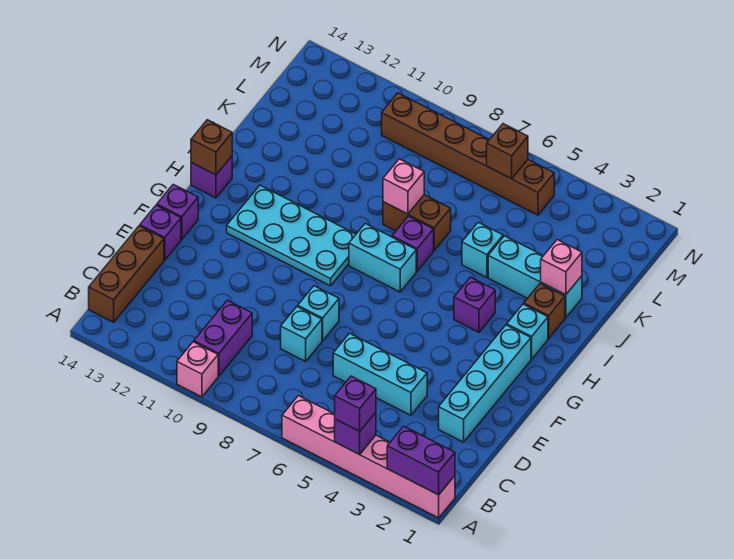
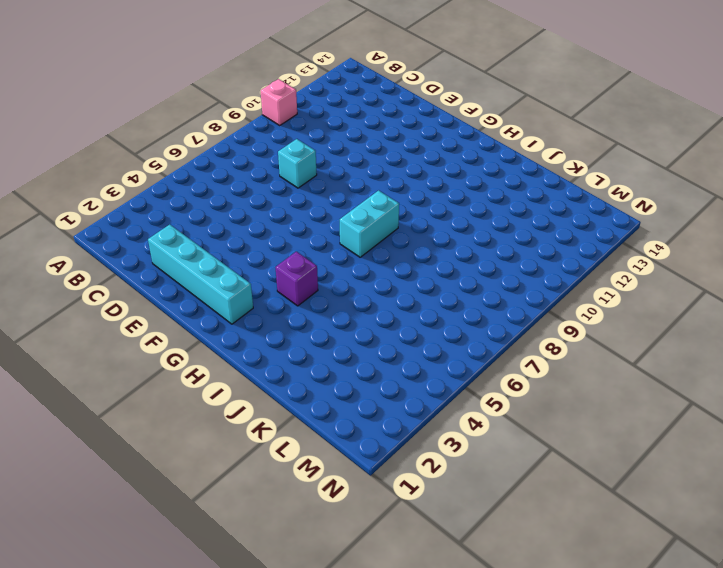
none -> pink brick A1:A6 level 1
none -> purple brick B10:C10 level 1
none -> brown brick B14:D14 level 1

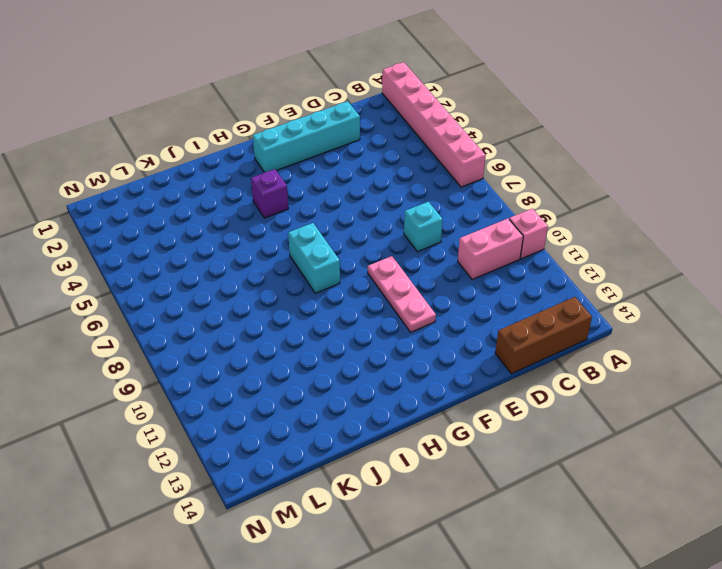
pink brick B10:C10 level 1 -> purple brick B10:C10 level 1
pink plate F9:F11 level 1 -> none
none -> cyan brick D4:D6 level 1
none -> cyan brick E8 level 1
none -> purple brick E14 level 1

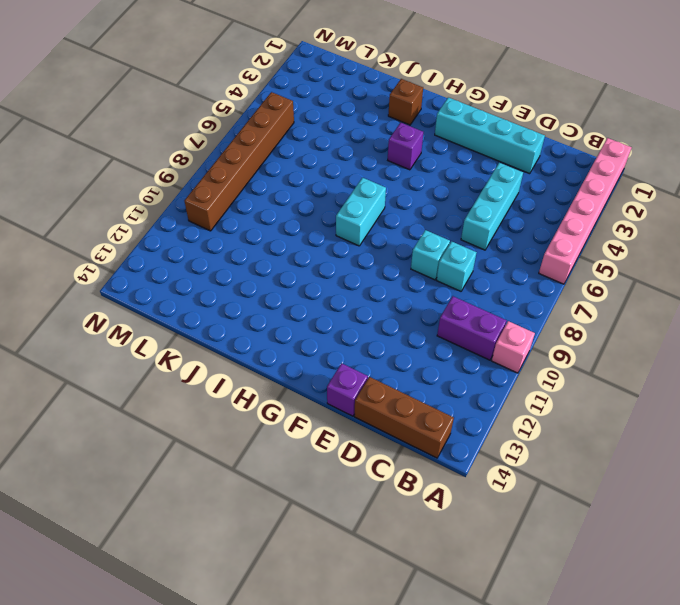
none -> purple brick F14 level 1
none -> cyan plate G9:H12 level 1
none -> cyan brick H2 level 1

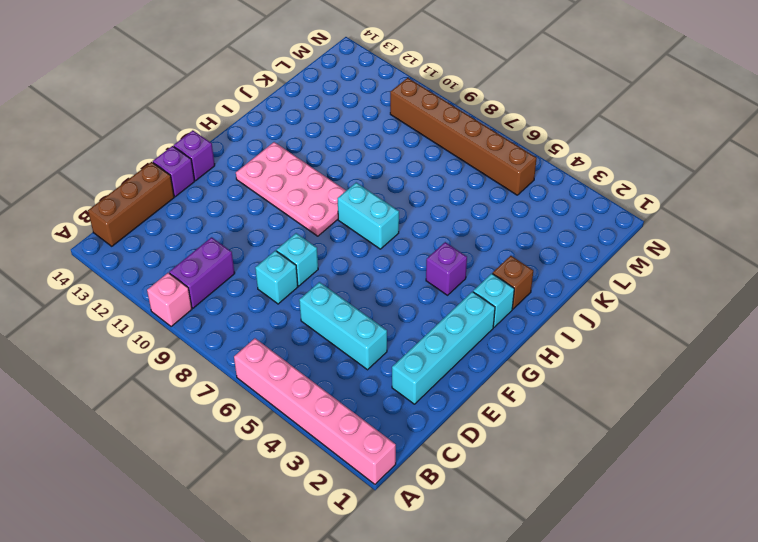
pink plate G9:H12 level 1 -> cyan plate G9:H12 level 1
none -> purple brick H14 level 1
none -> purple brick I7 level 1
none -> cyan brick J2:J4 level 1

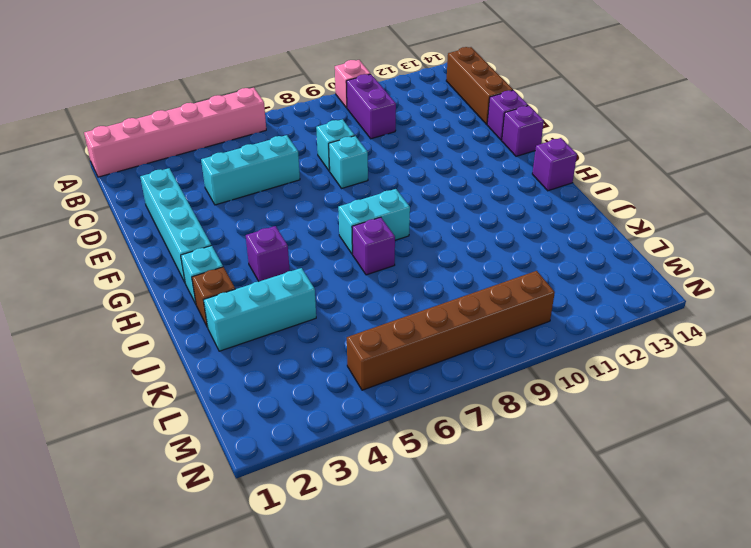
none -> cyan plate G9:H12 level 1
none -> cyan brick J5 level 1
none -> brown brick J7:J8 level 1

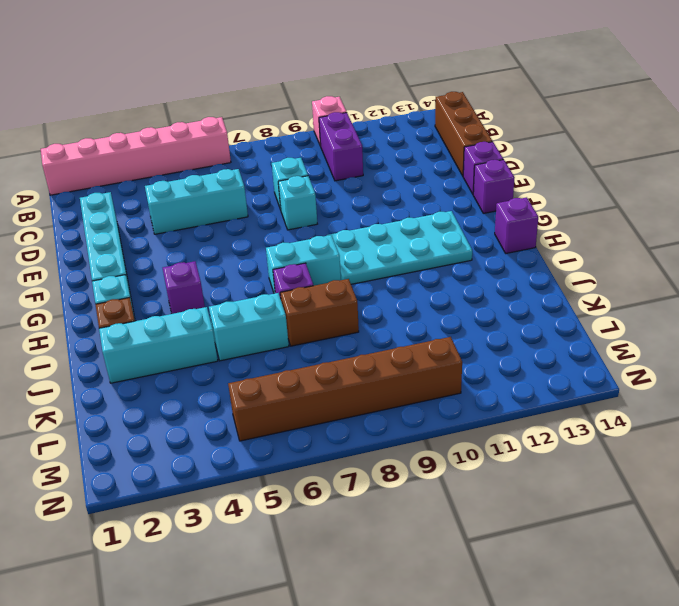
cyan brick J5:J6 level 1 -> cyan brick J5 level 1
none -> purple brick A1:A2 level 2
none -> purple brick A4 level 2
none -> brown brick H14 level 2

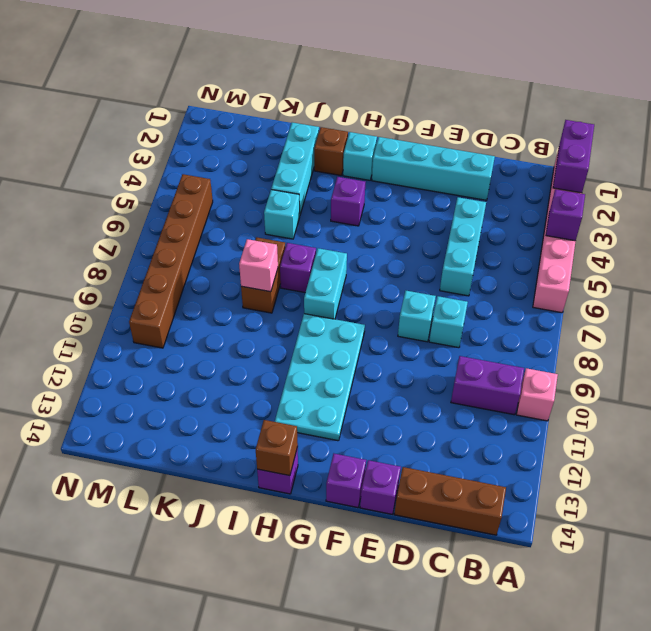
none -> pink brick J2 level 2
none -> brown brick M6 level 2
none -> purple brick A4 level 3

